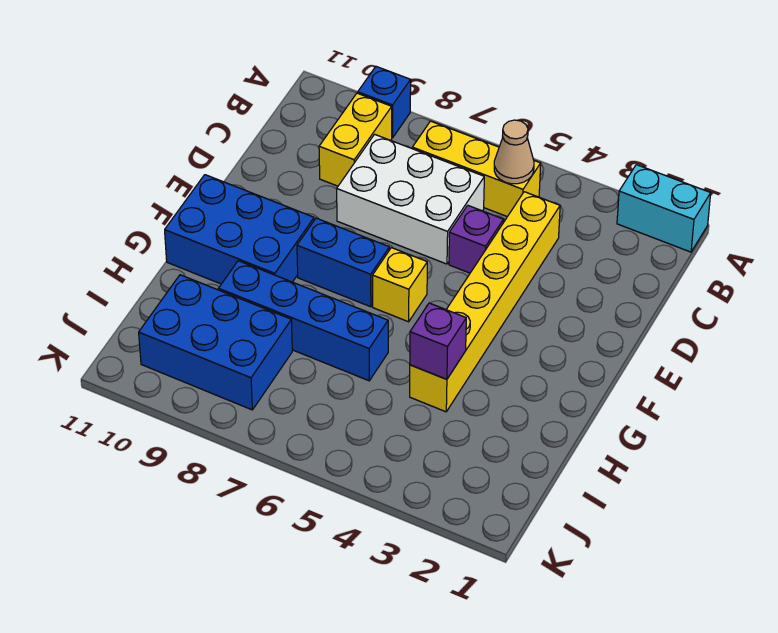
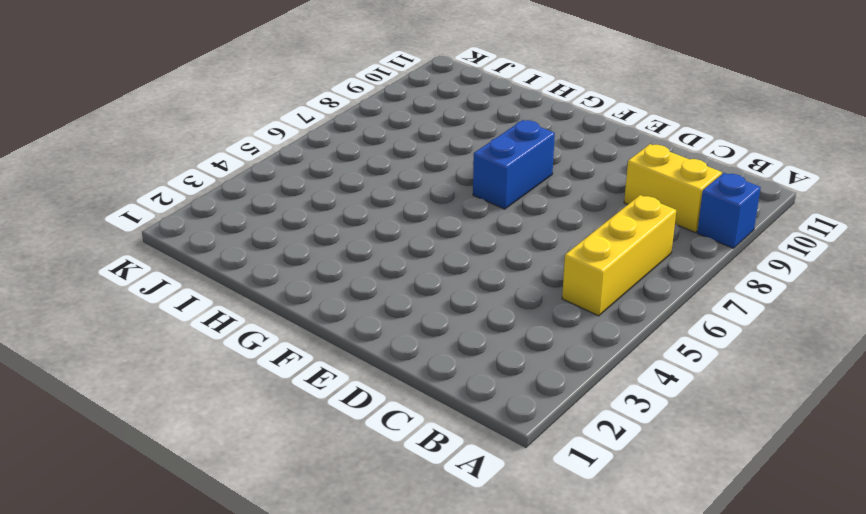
none -> cyan brick A1:A2 level 1
none -> yellow brick C4:H4 level 1
none -> white brick C6:D8 level 1

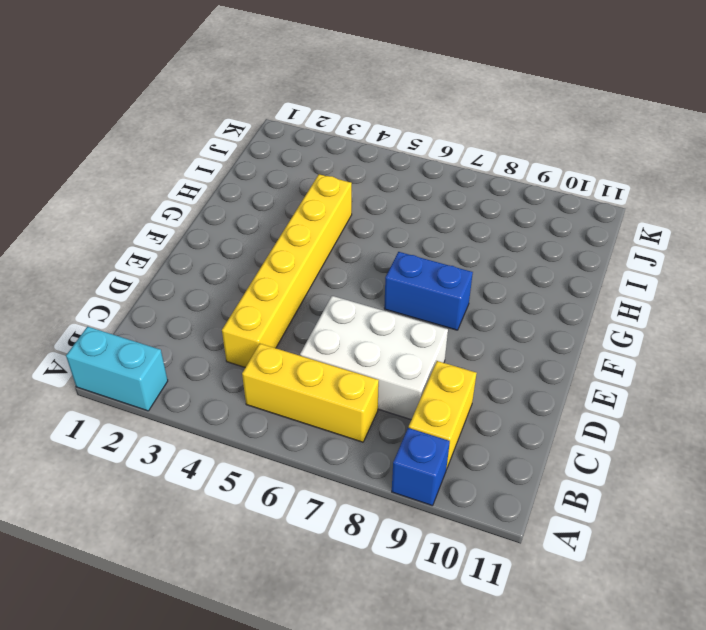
none -> purple brick D5 level 1
none -> yellow brick F6 level 1
none -> blue brick F9:G11 level 1

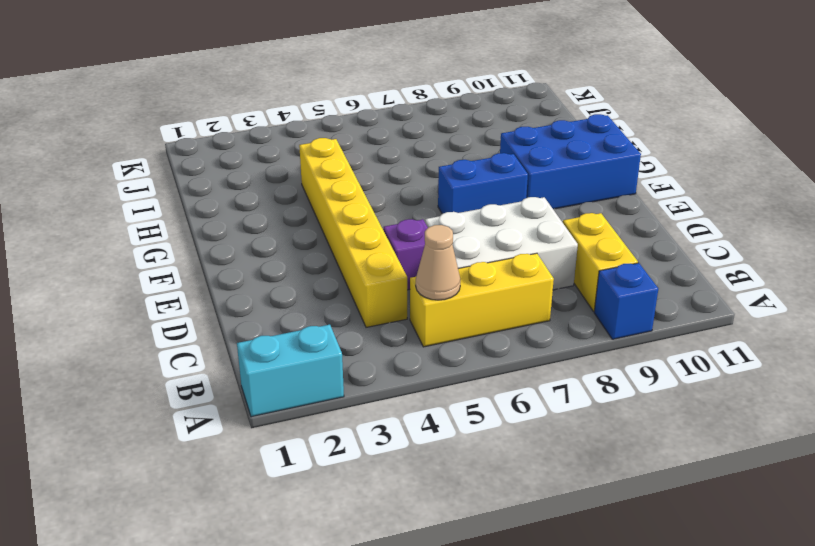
none -> yellow brick F6 level 1
none -> blue brick H6:H9 level 1
none -> blue brick I8:J10 level 1

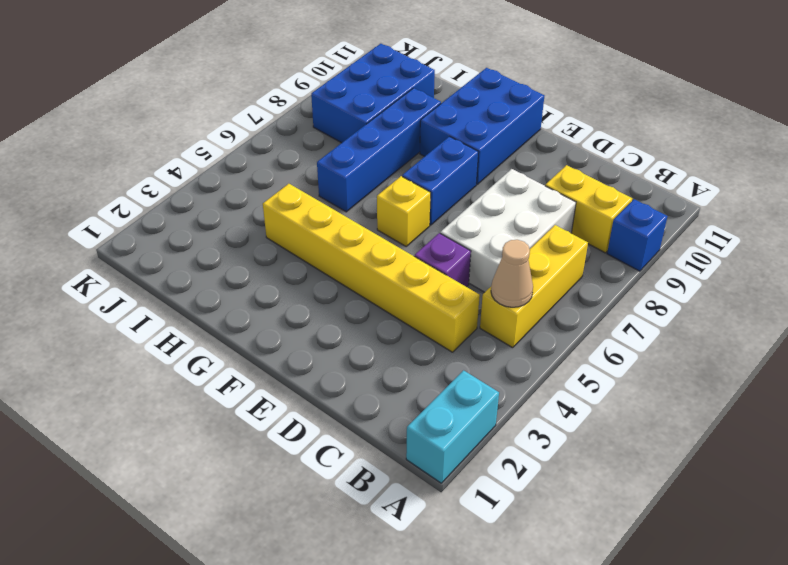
none -> purple brick H4 level 2

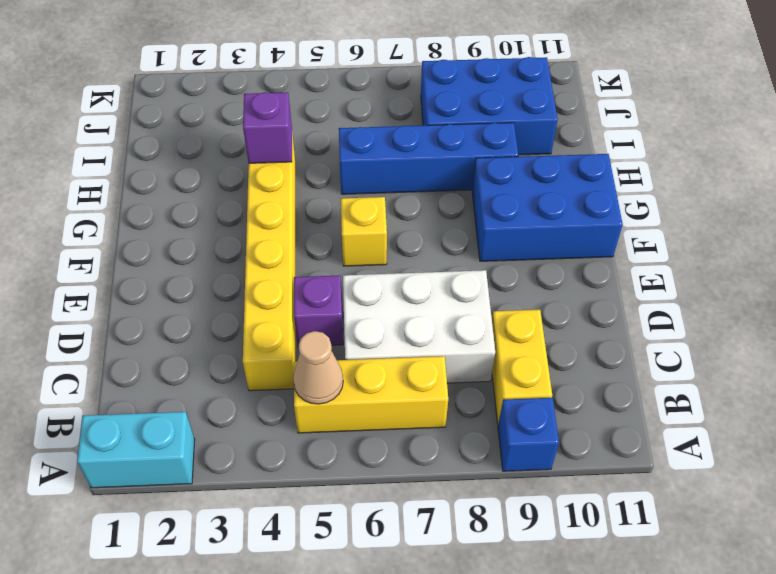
none -> blue brick F7:F8 level 1

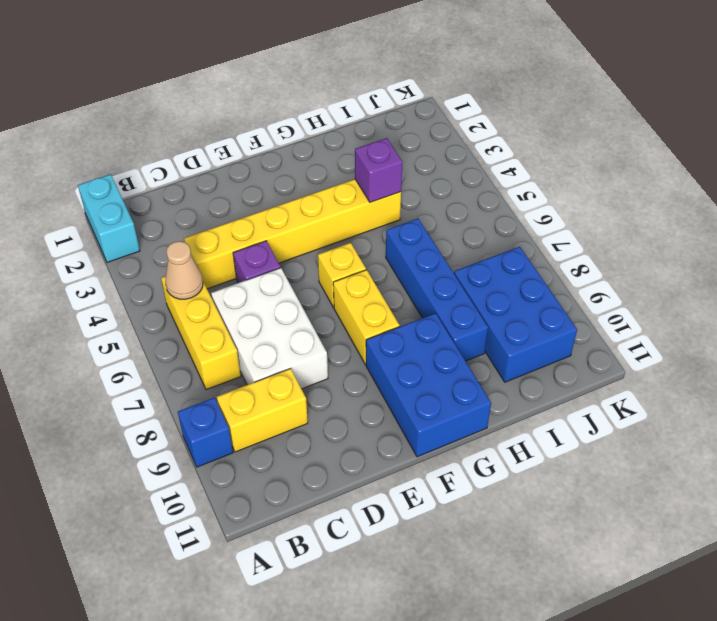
yellow brick F7:F8 level 1 -> blue brick F7:F8 level 1

